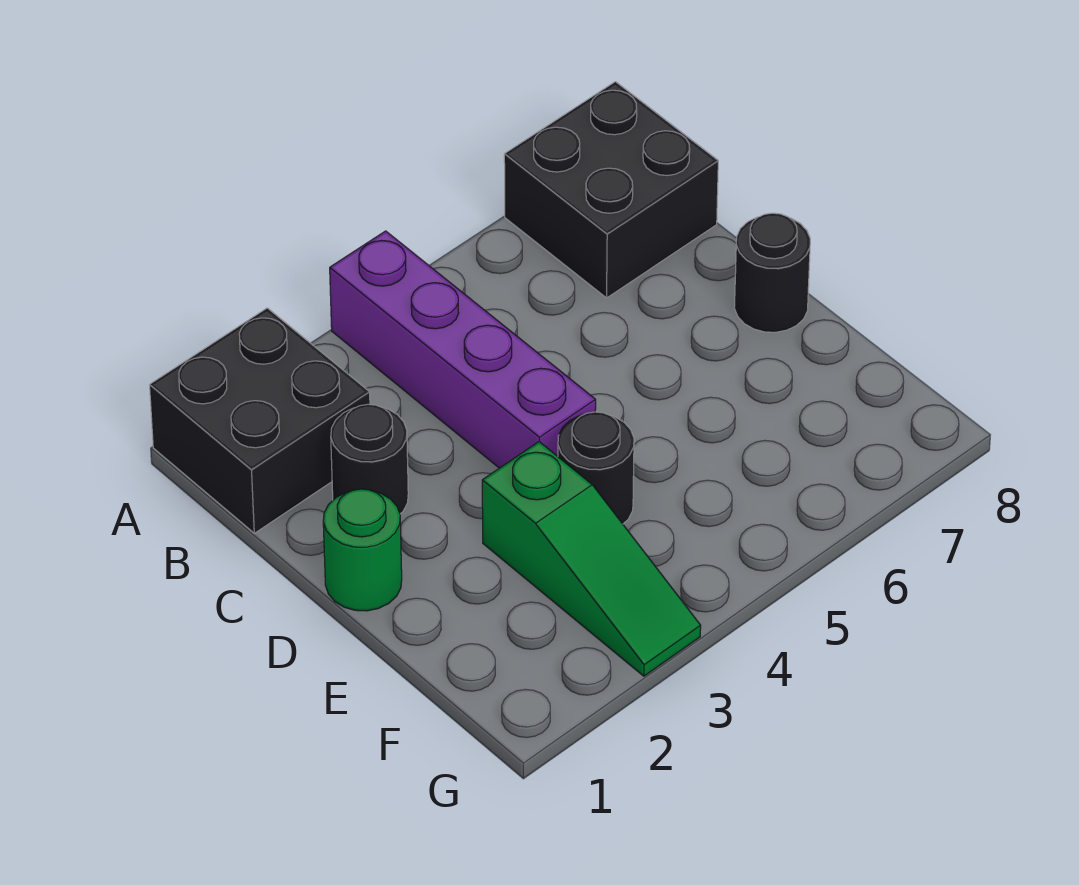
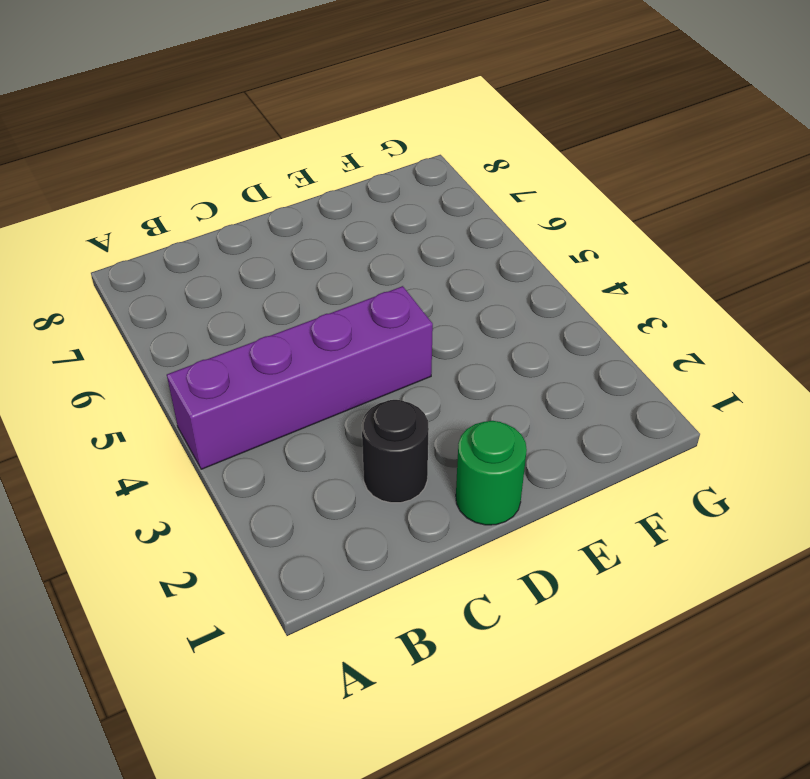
none -> black brick A1:B2 level 1
none -> black brick A7:B8 level 1

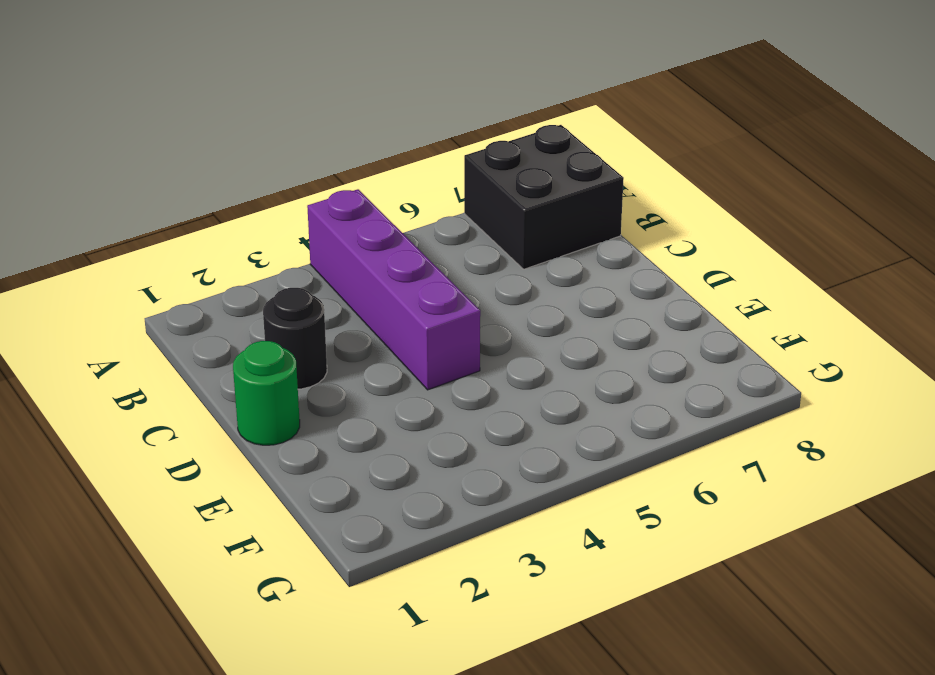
none -> black brick A1:B2 level 1
none -> black round brick D8 level 1

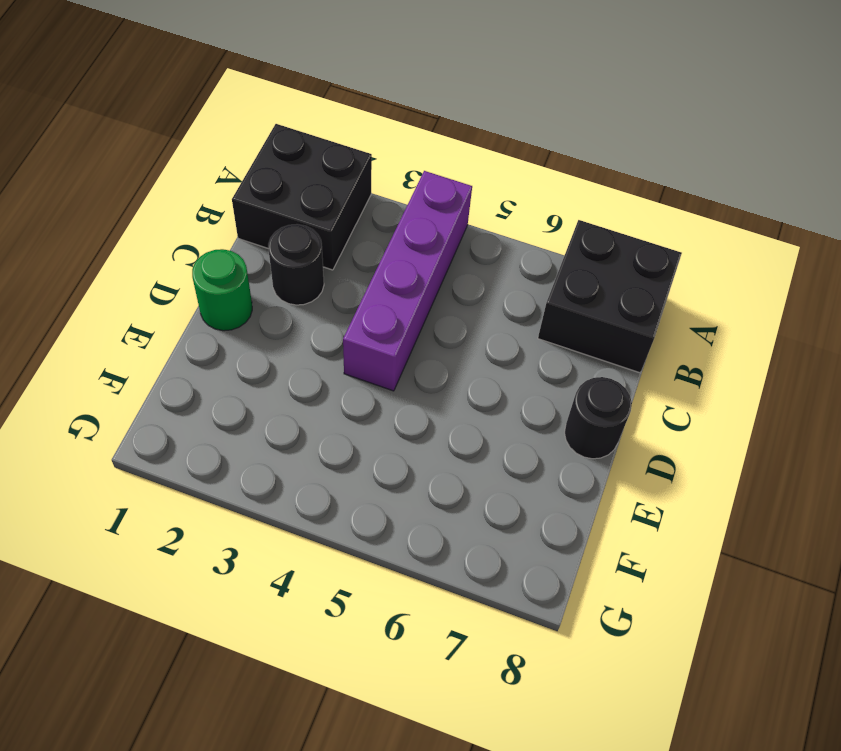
none -> green slope E3:G3 level 1 top E
none -> black round brick E4 level 1

